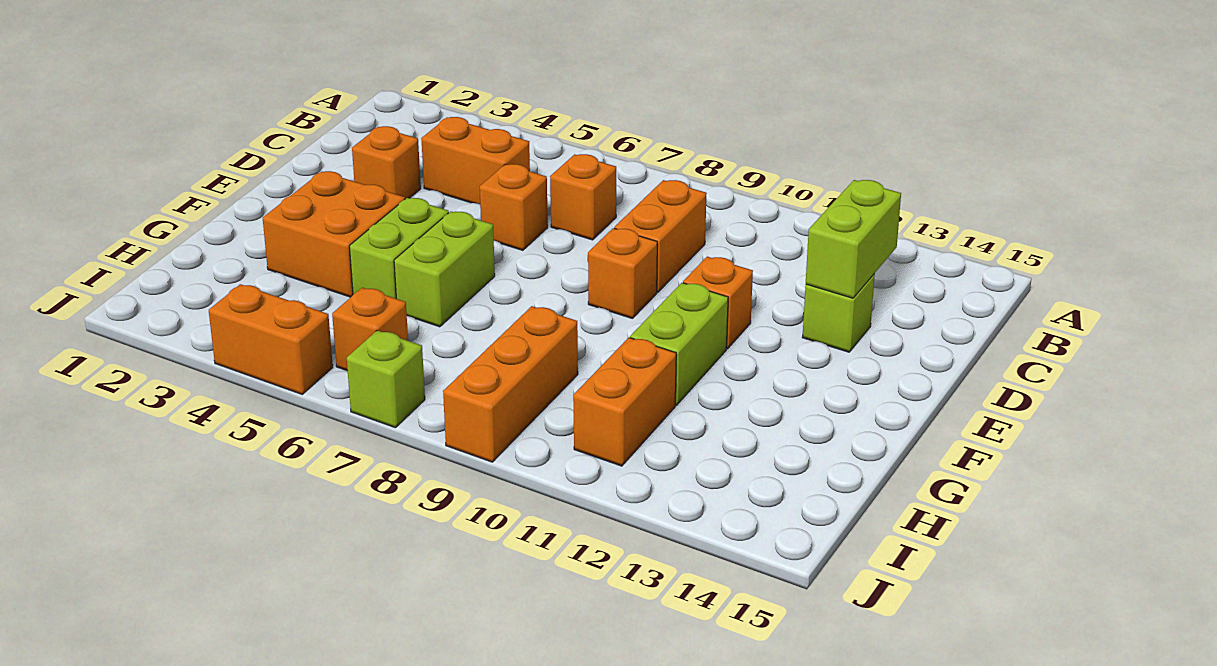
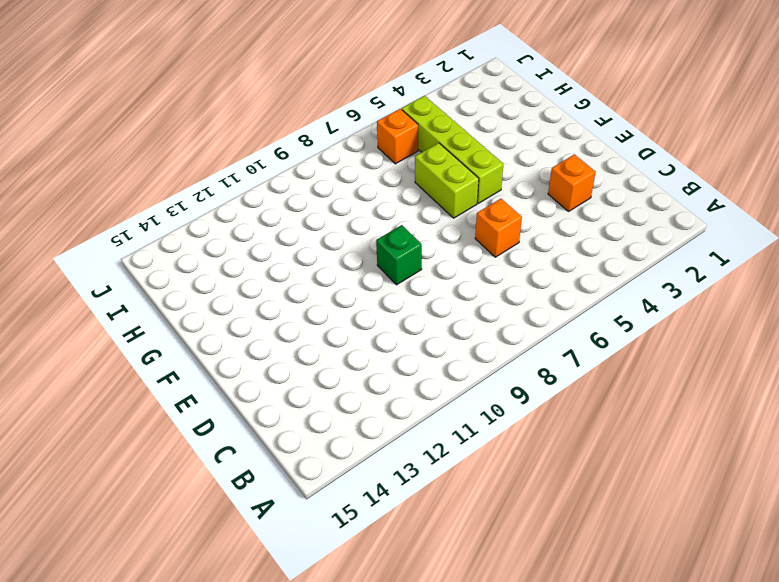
green brick E9 level 1 -> orange brick E9 level 1
lime brick F5:I5 level 1 -> lime brick F5:G5 level 1
none -> orange brick C4:C5 level 1
none -> orange brick C7 level 1
none -> orange brick C9:D9 level 1

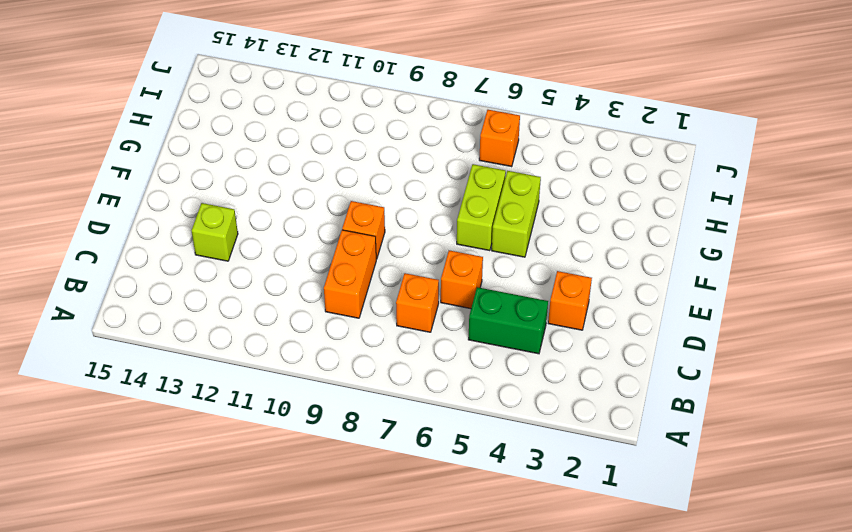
green brick C4:C5 level 1 -> orange brick C4:C5 level 1
none -> orange brick E11 level 1
none -> orange brick F3:G4 level 1
none -> lime brick F11:G11 level 1

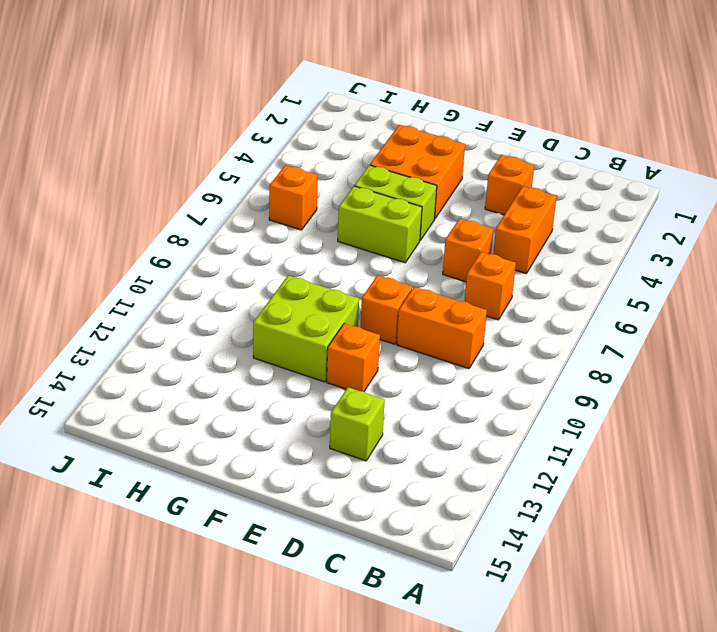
lime brick F10:G11 level 1 -> lime brick F11:G11 level 1
none -> orange brick H9:J9 level 1
none -> orange brick H11:I11 level 1
none -> orange brick J4:J5 level 1

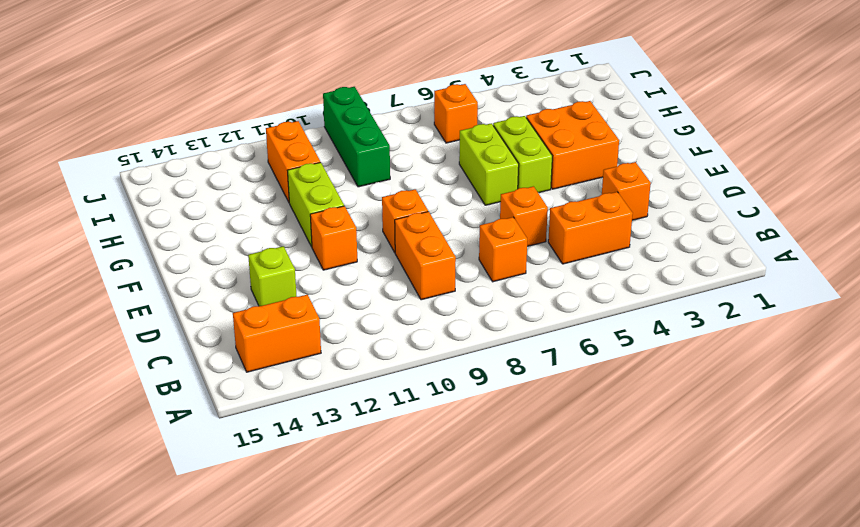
orange brick B13:B14 level 1 -> orange brick J4:J5 level 1
green brick H9:J9 level 1 -> orange brick H9:J9 level 1
none -> lime brick J7 level 1
none -> lime brick C13:D13 level 2

